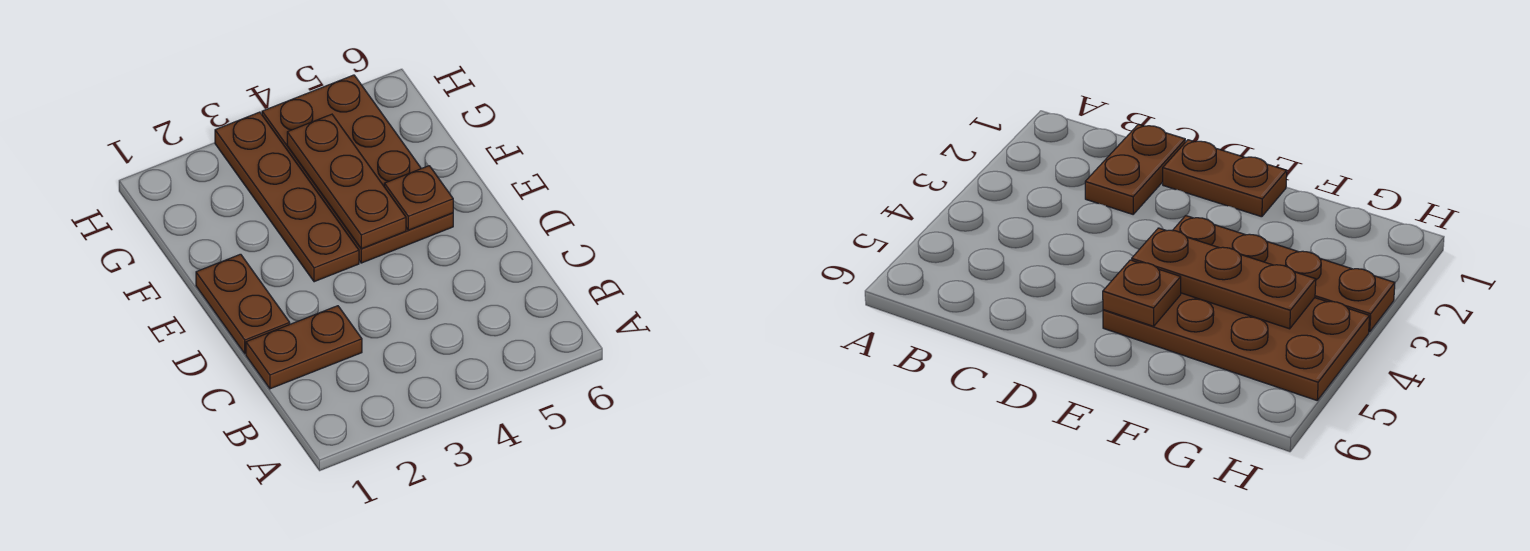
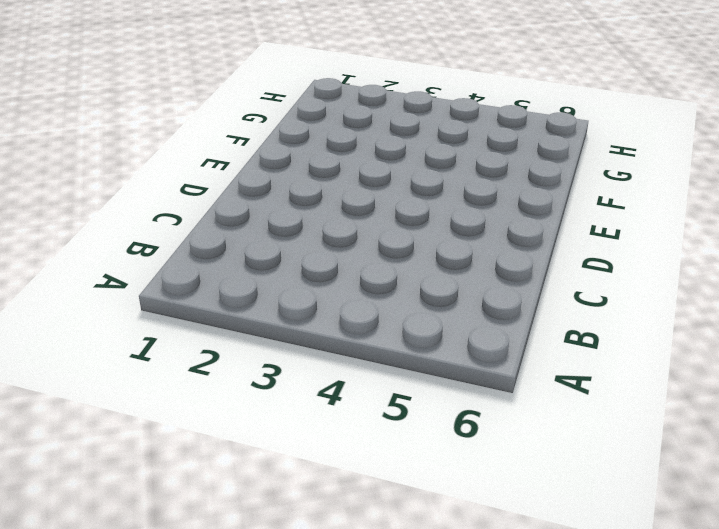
none -> brown plate C1:C2 level 1
none -> brown plate D1:E1 level 1

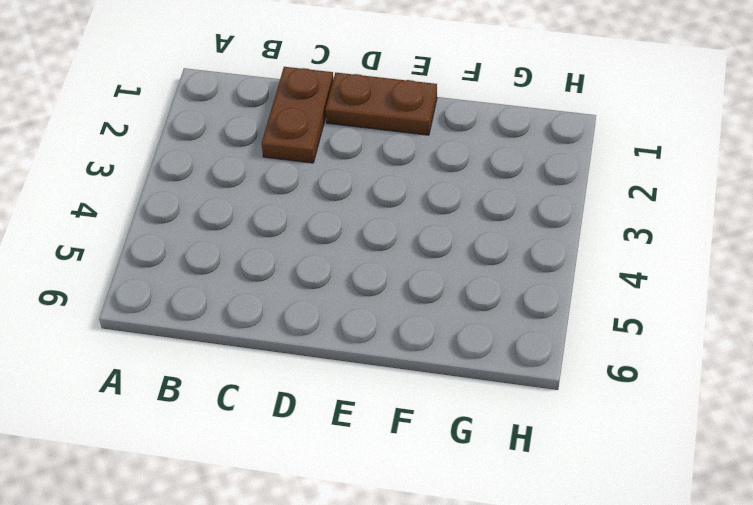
none -> brown plate E3:H3 level 1
none -> brown plate E4:H5 level 1

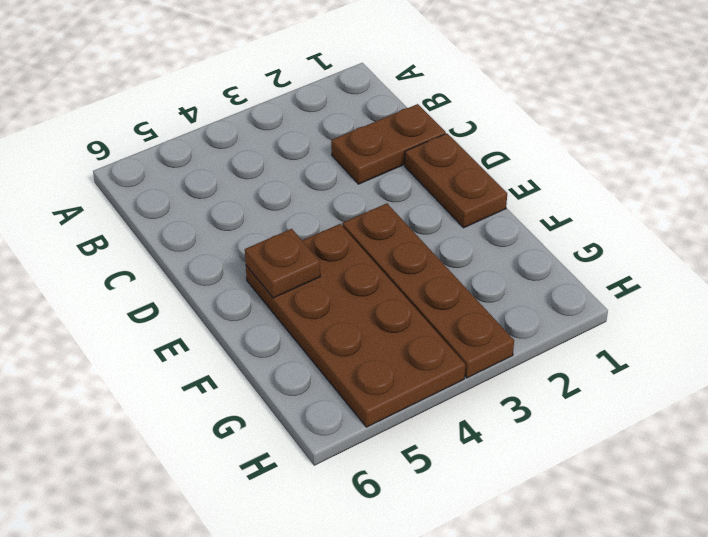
none -> brown plate E4:G4 level 2

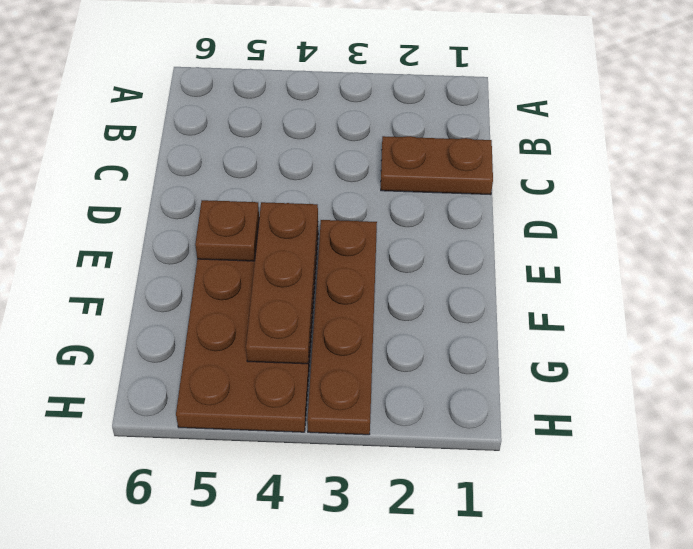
none -> brown plate D1:E1 level 1

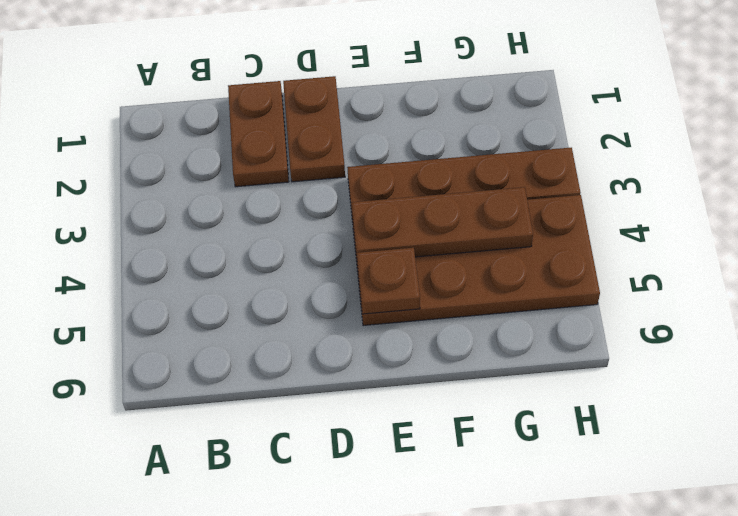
brown plate D1:D2 level 1 -> brown plate D1:E1 level 1

